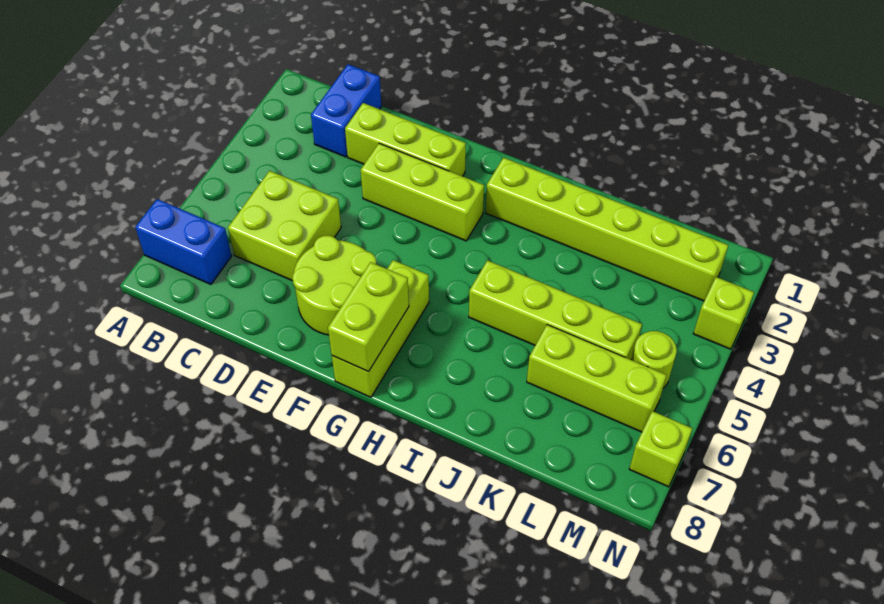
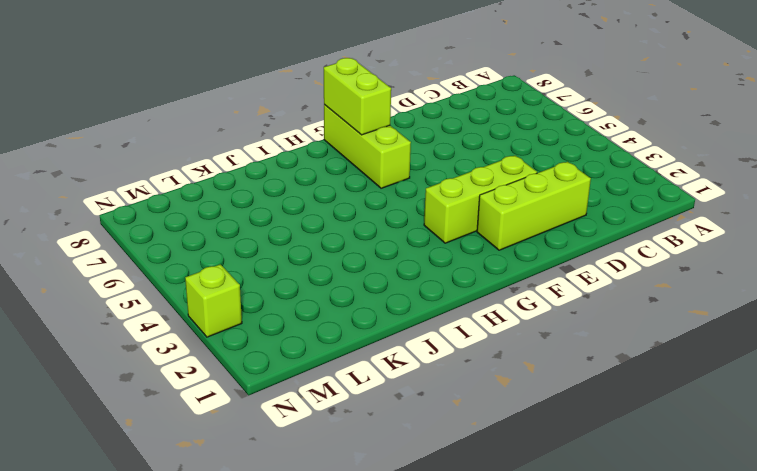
none -> blue brick A7:B7 level 1
none -> blue brick C1:C2 level 1
none -> lime brick C5:D6 level 1

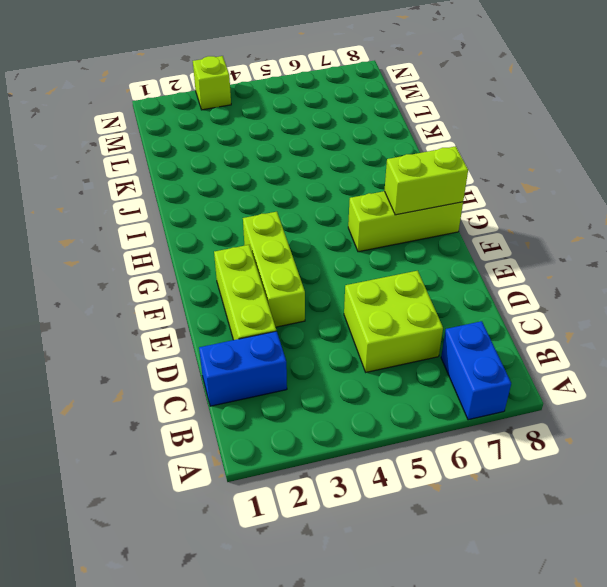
none -> lime round brick E6:F7 level 1
none -> lime brick H2:M2 level 1
none -> lime brick I5:L5 level 1

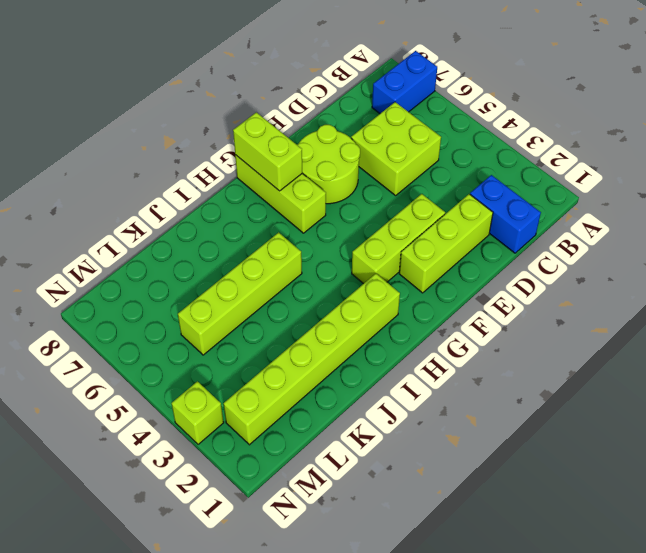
none -> lime brick K6:M6 level 1
none -> lime round brick M5 level 1
none -> lime brick N7 level 1

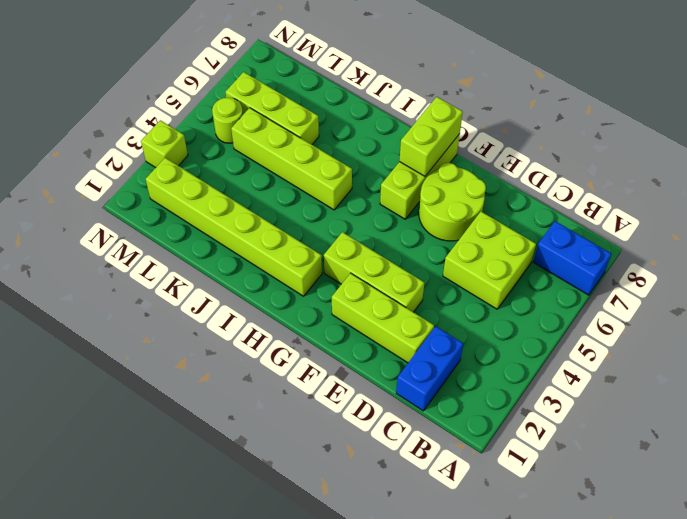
none -> lime brick N7 level 1

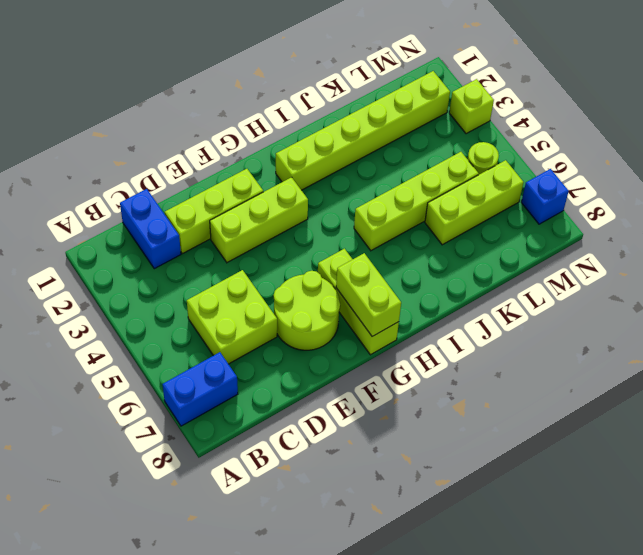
blue brick N7 level 1 -> lime brick N7 level 1

